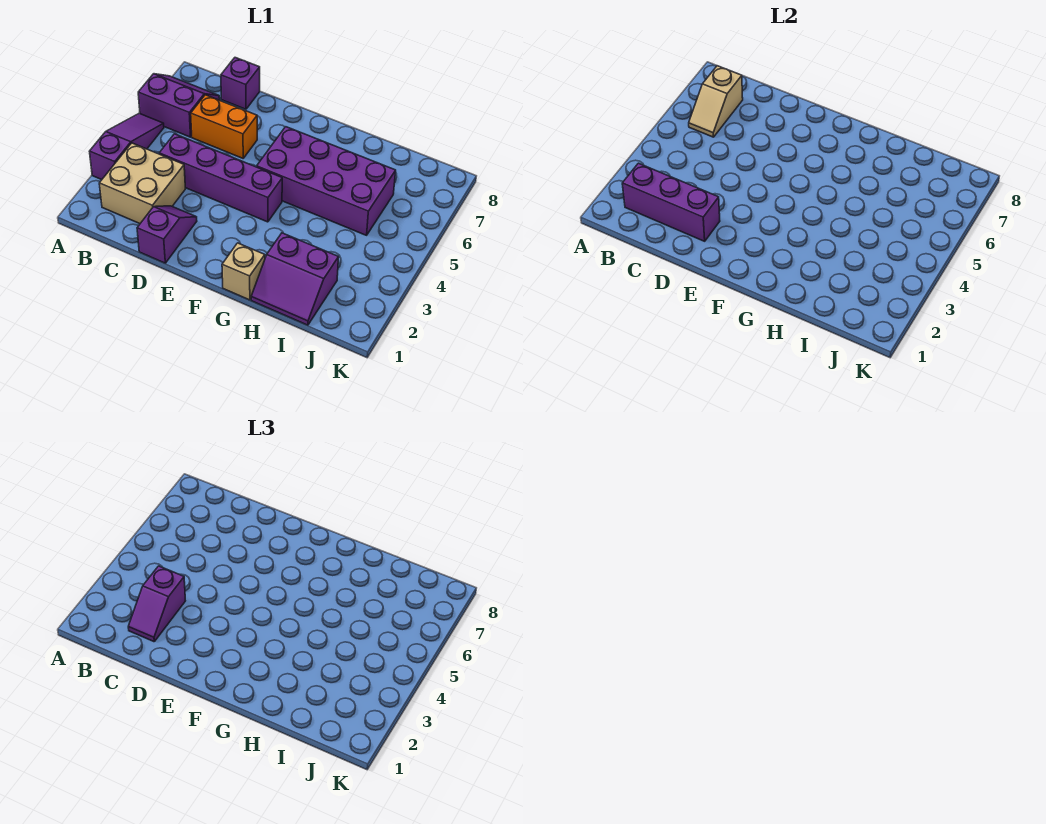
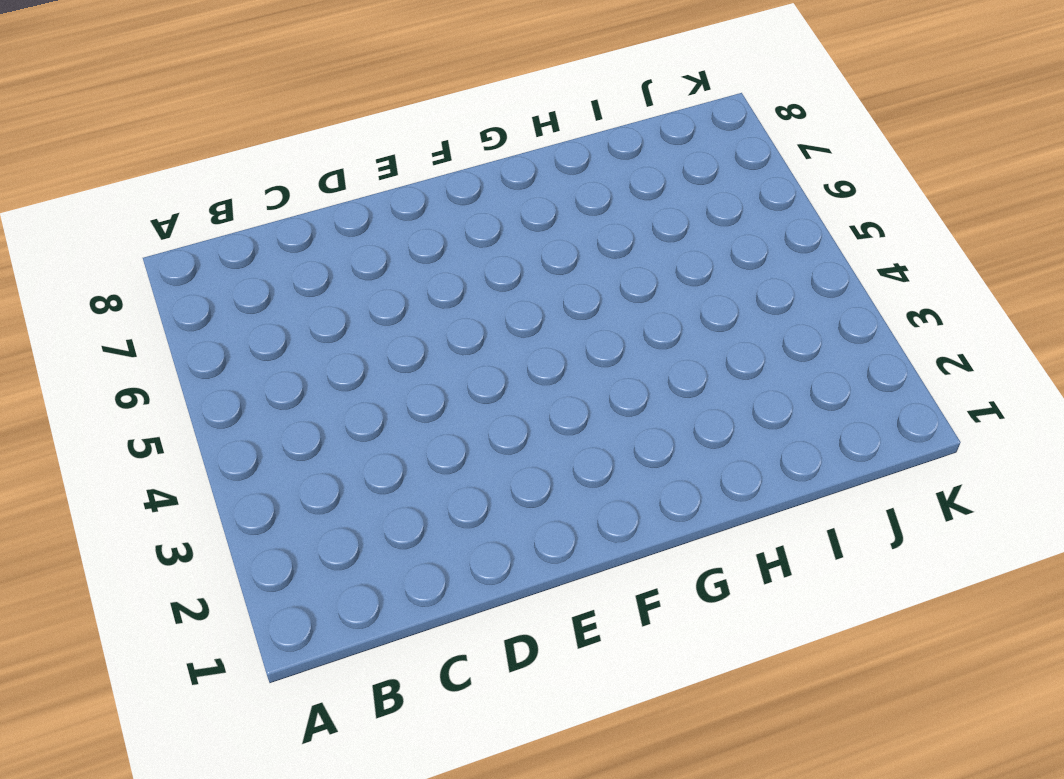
none -> purple slope A3:A5 level 1 top 3
none -> purple slope A6:B7 level 1 top 6
none -> tan brick B2:C3 level 1

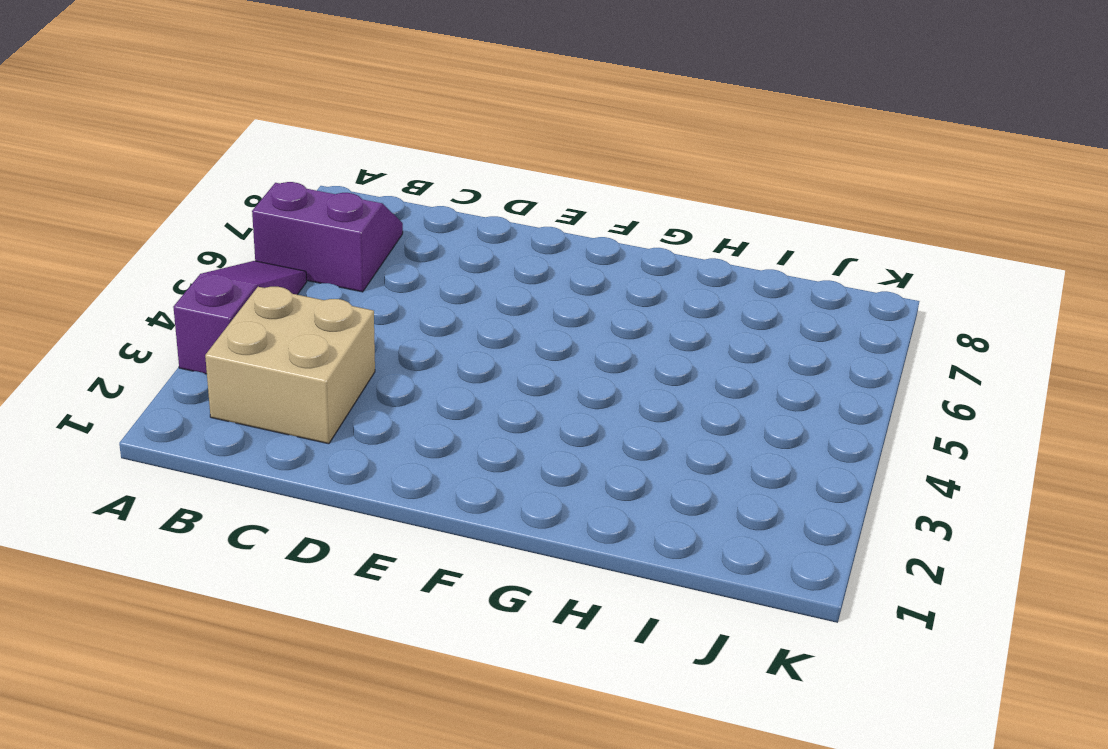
none -> purple brick C4:F4 level 1
none -> orange brick C6:D6 level 1
none -> purple brick C8 level 1

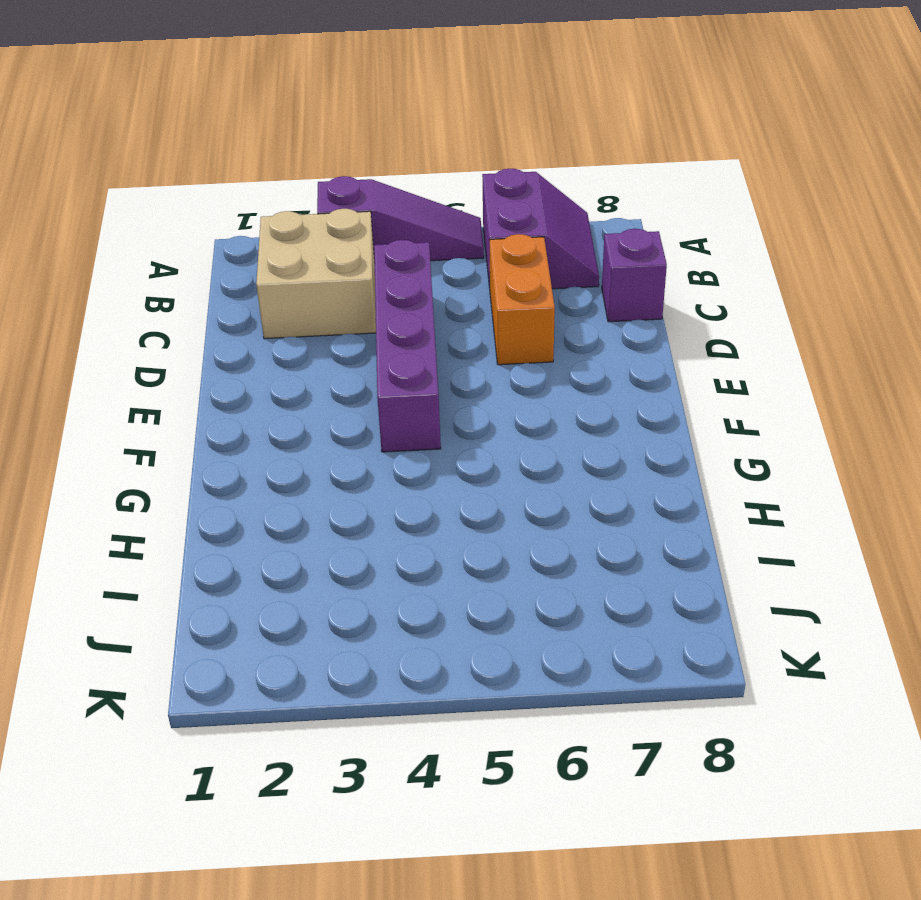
none -> purple slope D1:D2 level 1 top 1
none -> purple brick F5:I6 level 1
none -> tan brick G1 level 1

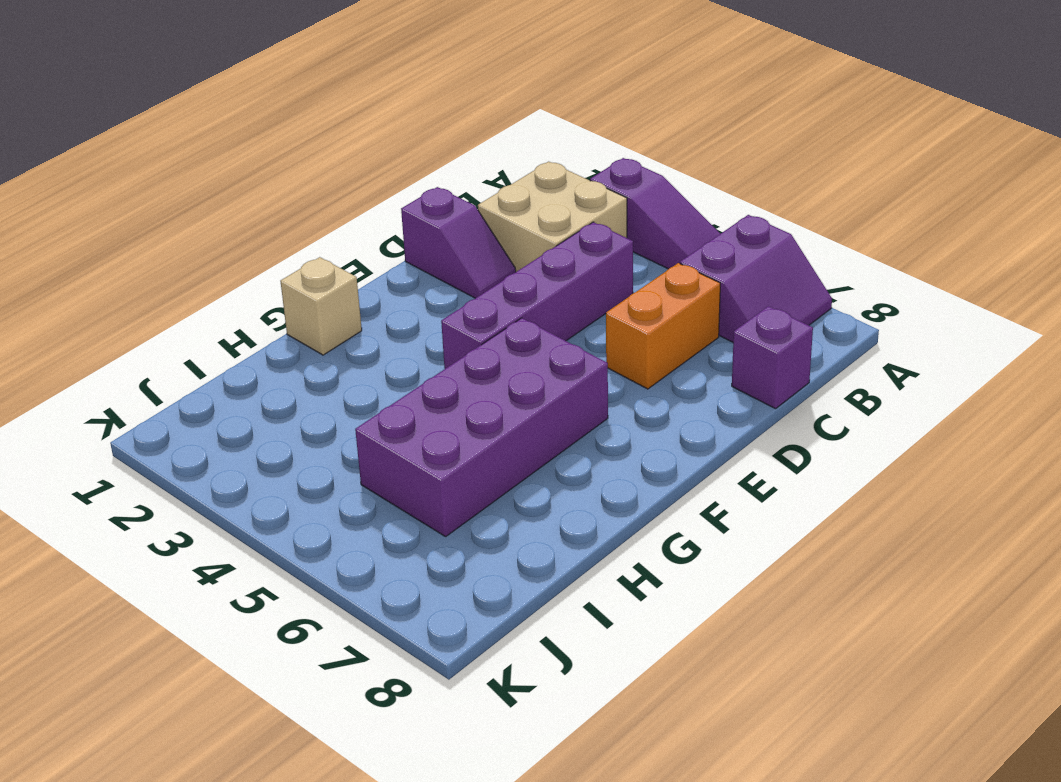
none -> purple slope H1:I2 level 1 top 2
none -> purple brick B2:D2 level 2
none -> tan slope B6:B7 level 2 top 7

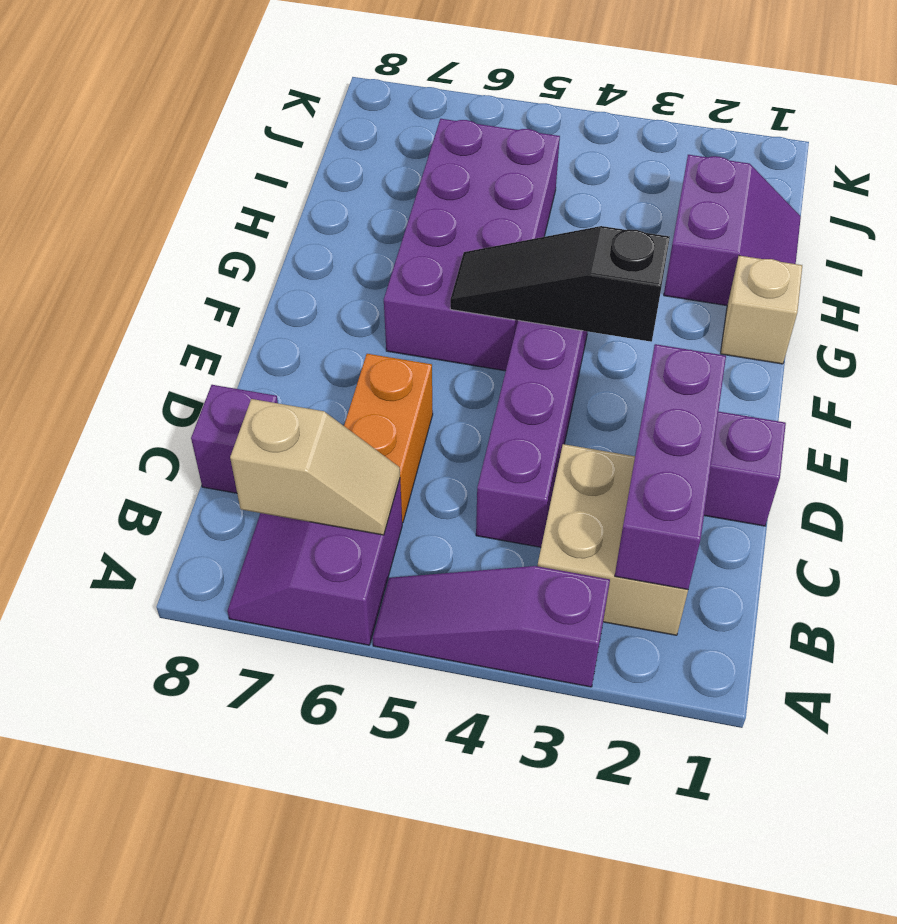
black slope F3:F5 level 2 top 3 -> none
none -> purple slope C2:C3 level 3 top 3

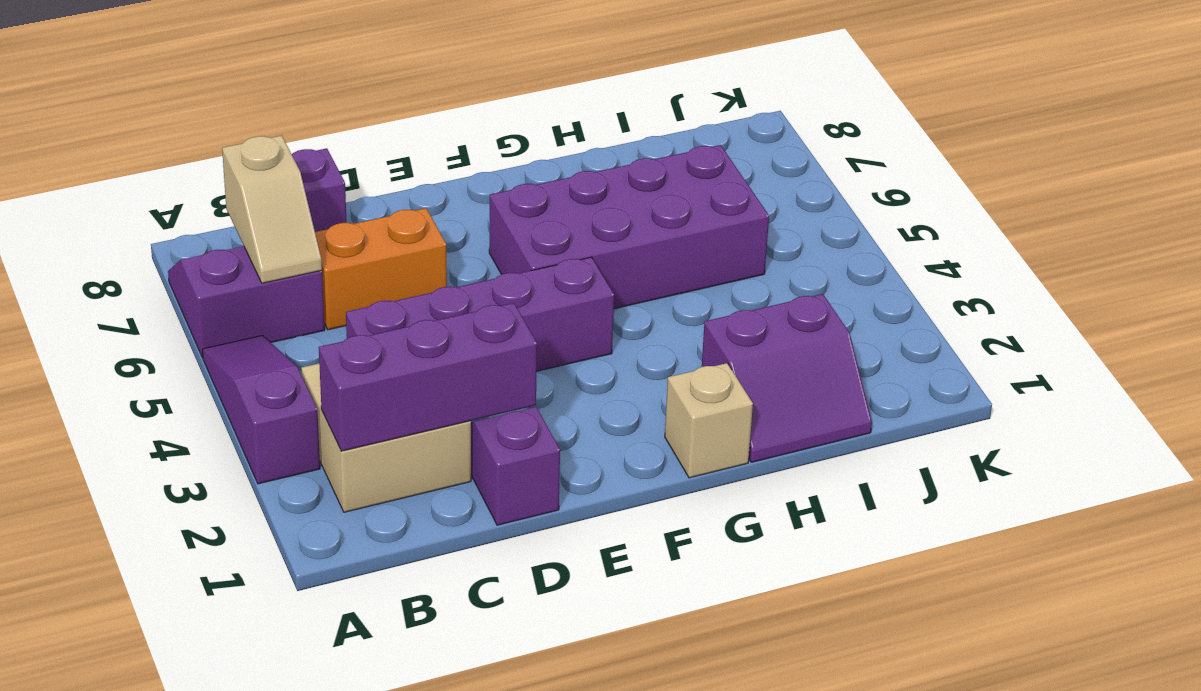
none -> purple slope C2:C3 level 3 top 3

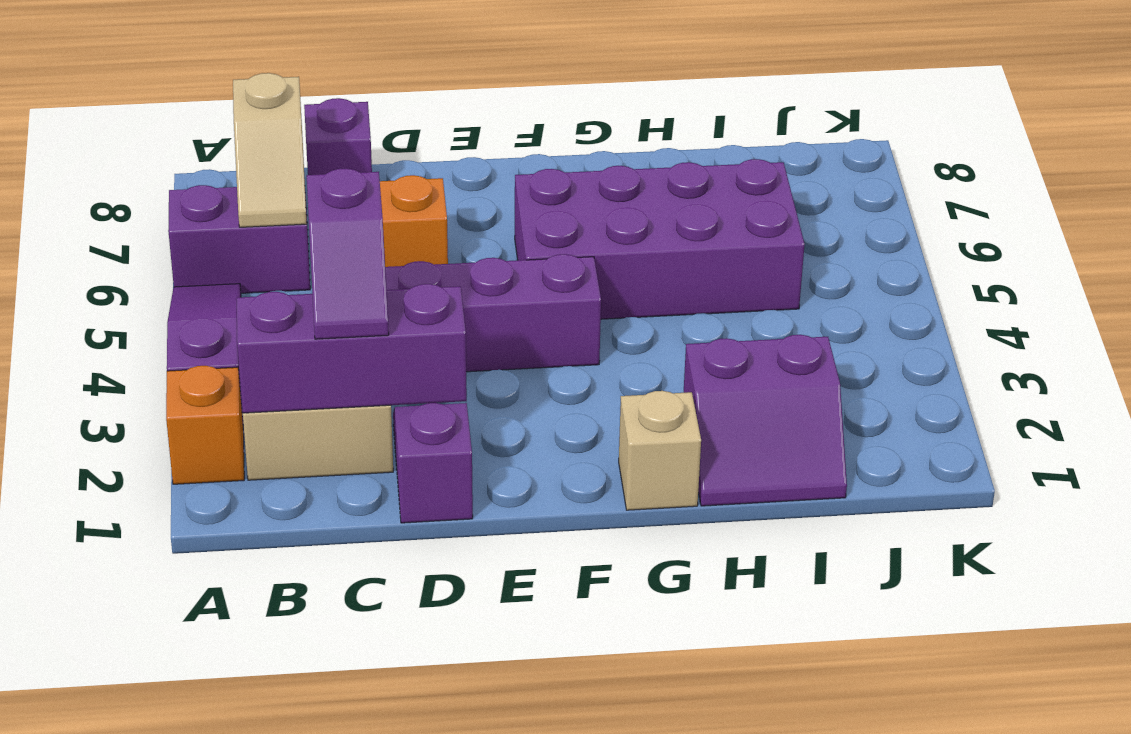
orange brick A2 level 1 -> none

